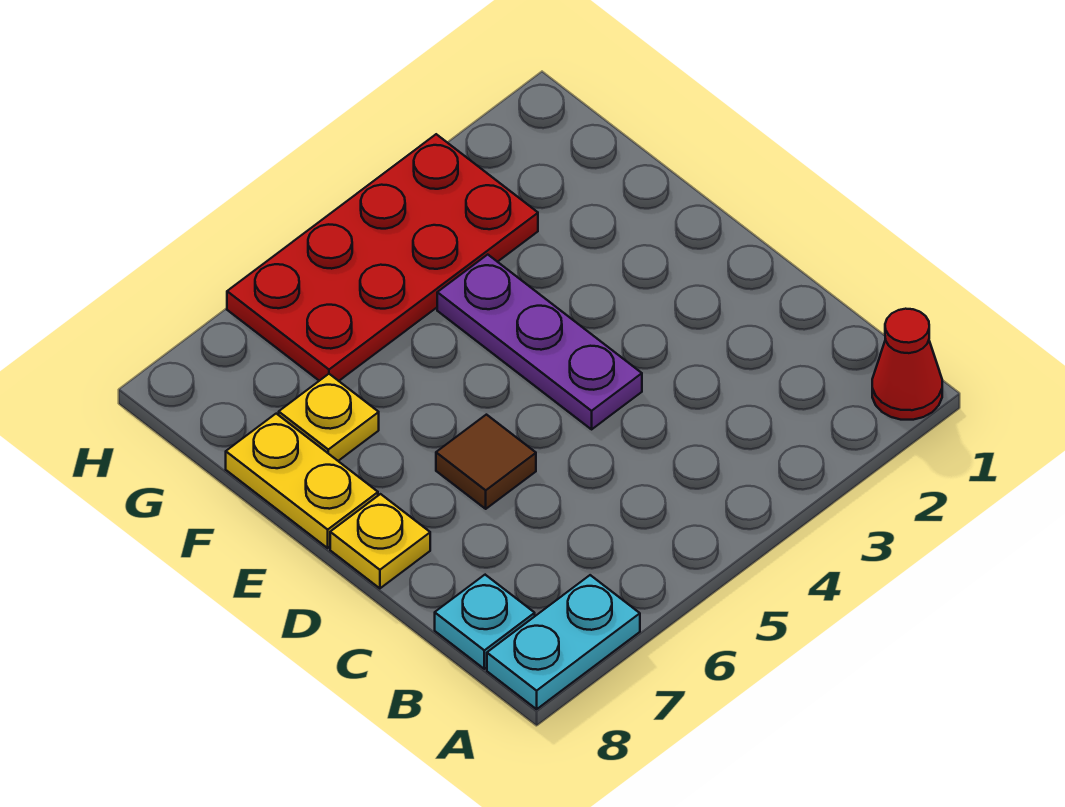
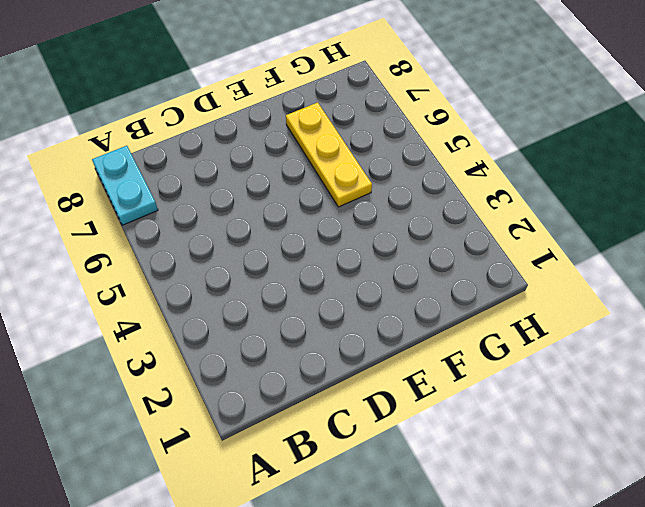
yellow plate F5:F7 level 1 -> yellow plate F7 level 1
none -> red cone A1 level 1
none -> cyan plate B8 level 1

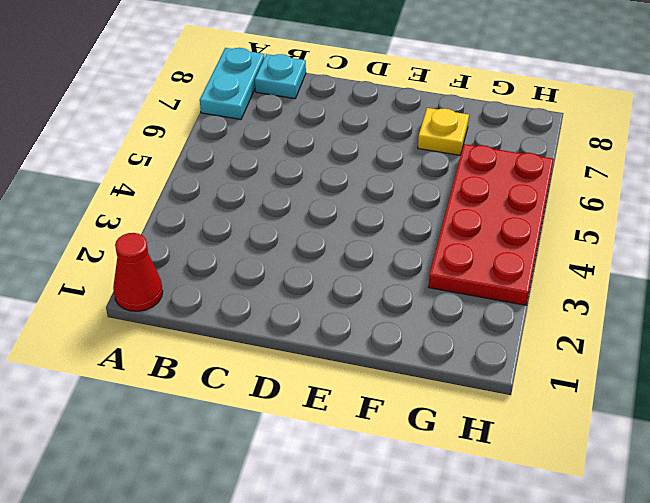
none -> purple plate D4:F4 level 1
none -> brown tile D6 level 1

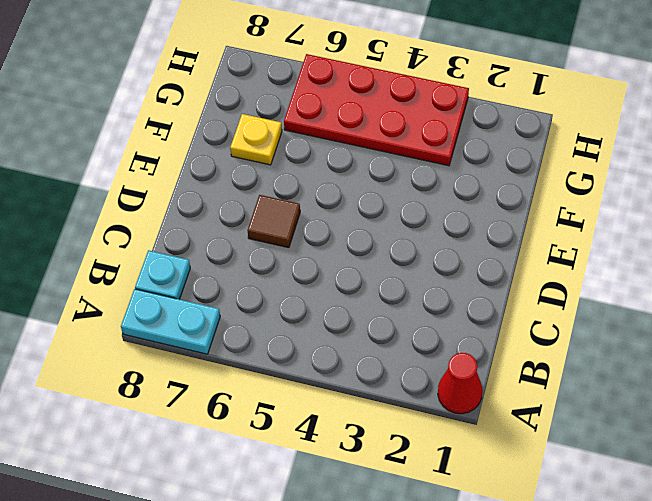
none -> purple plate D4:F4 level 1
none -> yellow plate D8 level 1

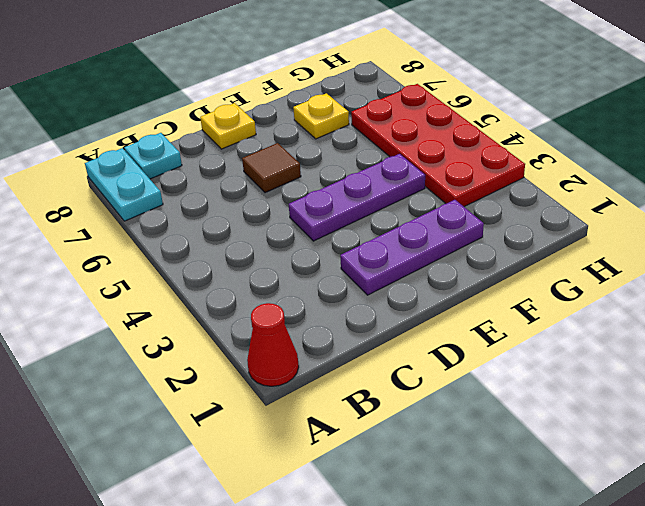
purple plate D2:F2 level 1 -> none
none -> yellow plate E8:F8 level 1

